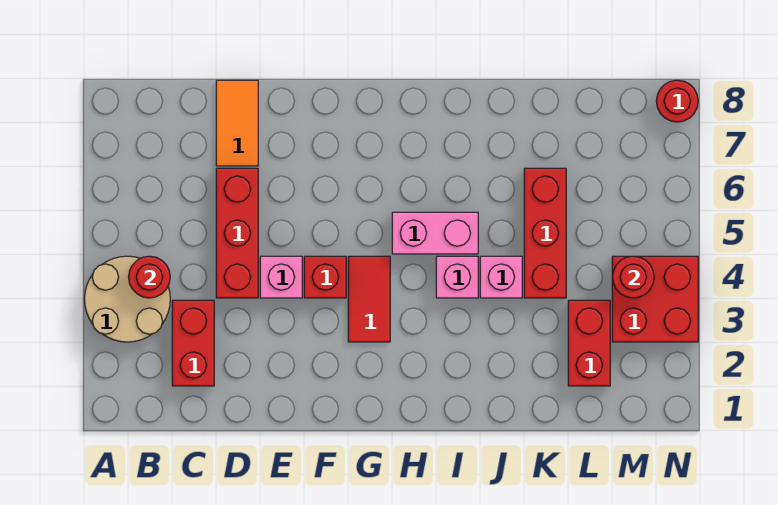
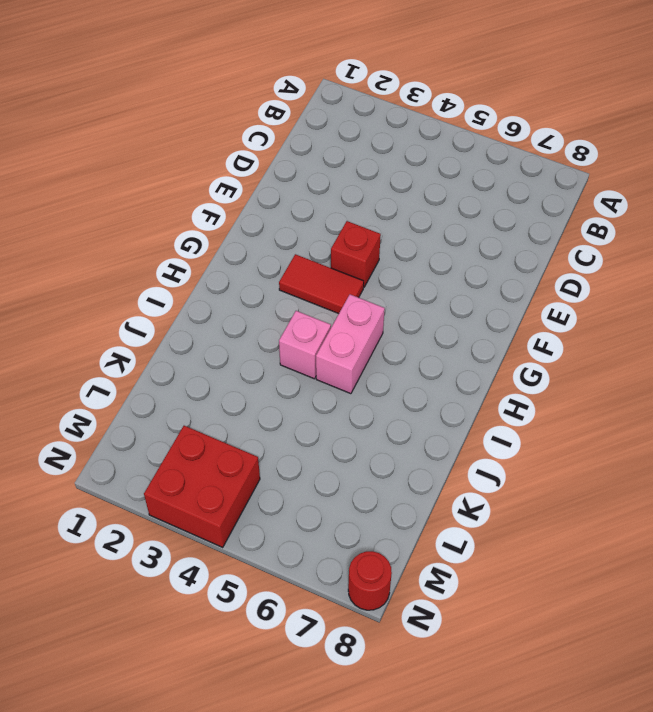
none -> tan round brick A3:B4 level 1
none -> red brick C2:C3 level 1
none -> red brick D4:D6 level 1

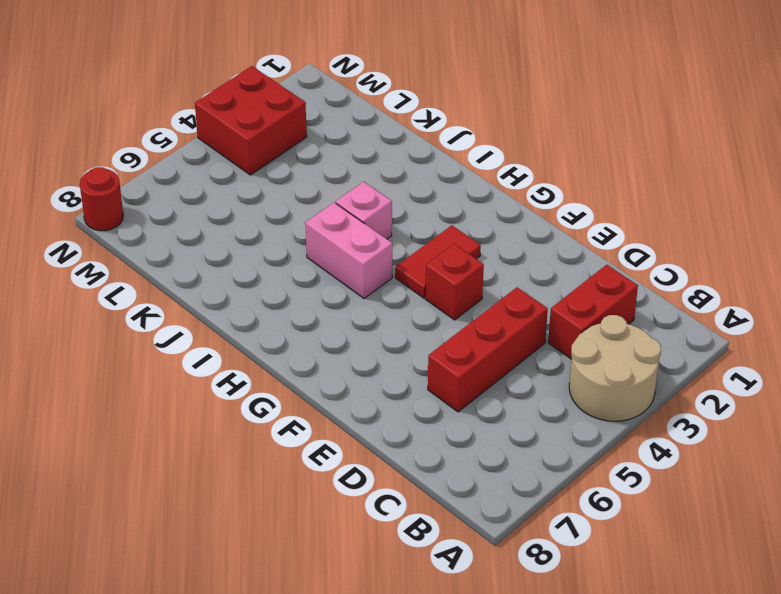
none -> orange tile D7:D8 level 1
none -> pink brick E4 level 1
none -> pink brick J4 level 1

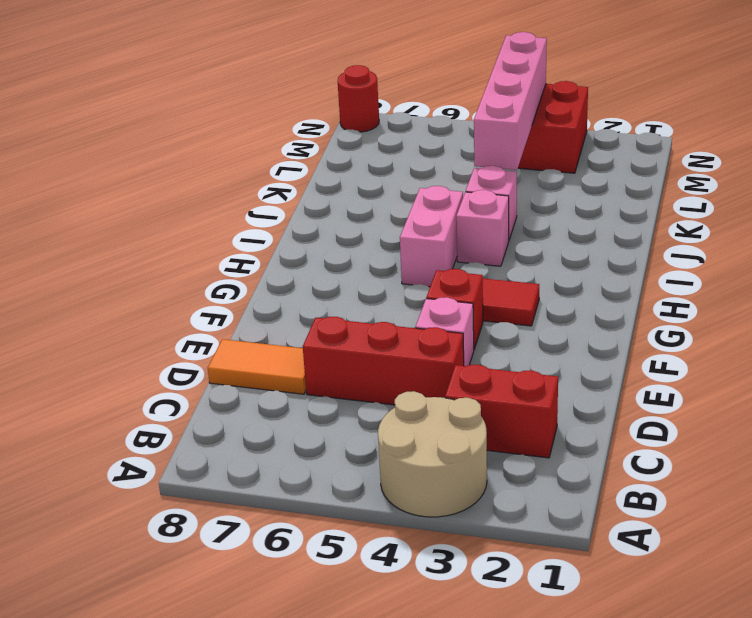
pink brick K4:N4 level 2 -> red round brick M4 level 2
none -> red brick K4:K6 level 1
none -> red brick L2:L3 level 1
none -> red round brick B4 level 2

